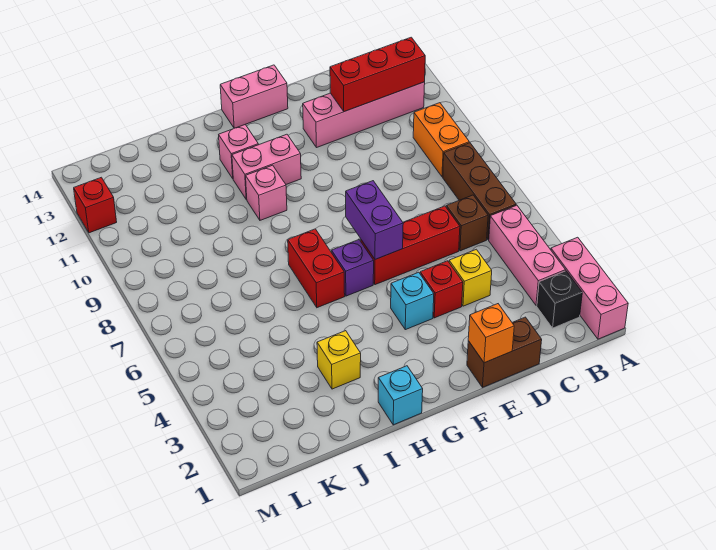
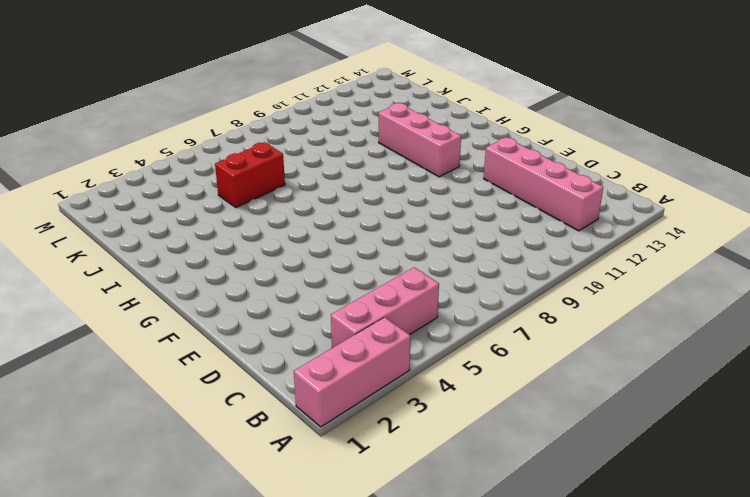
pink brick G11:I11 level 1 -> pink brick G11:H11 level 1
red brick J5:J6 level 1 -> red brick H6:H7 level 1
none -> black brick B2 level 1
none -> brown brick B6:B8 level 1
none -> orange brick B9:B10 level 1

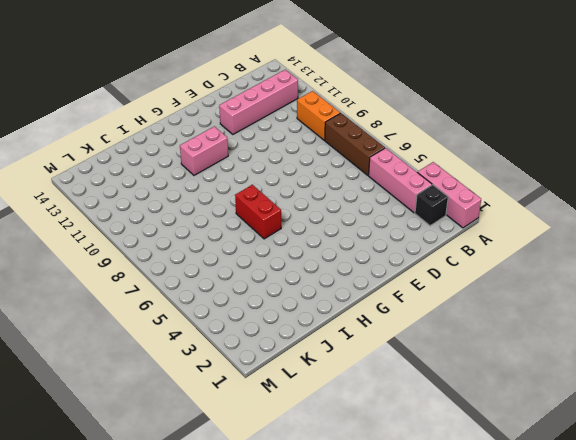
none -> brown brick C6 level 1
none -> brown brick D1:E1 level 1
none -> yellow brick D4 level 1

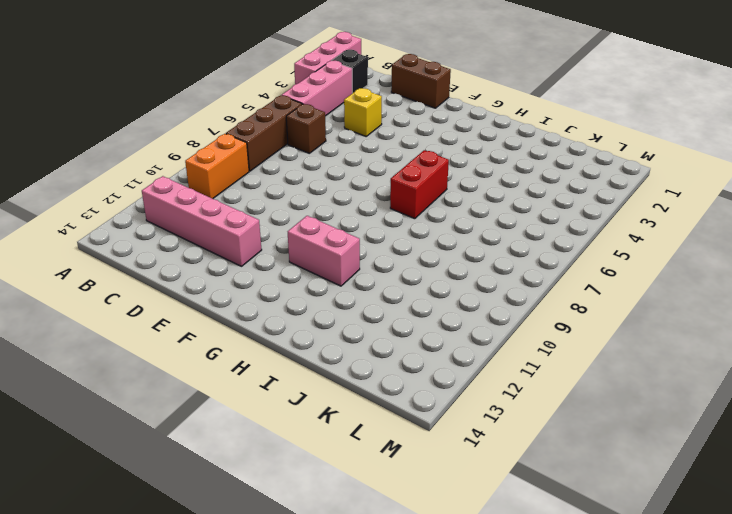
none -> red brick D6:F6 level 1
none -> red brick E4 level 1
none -> cyan brick F4 level 1

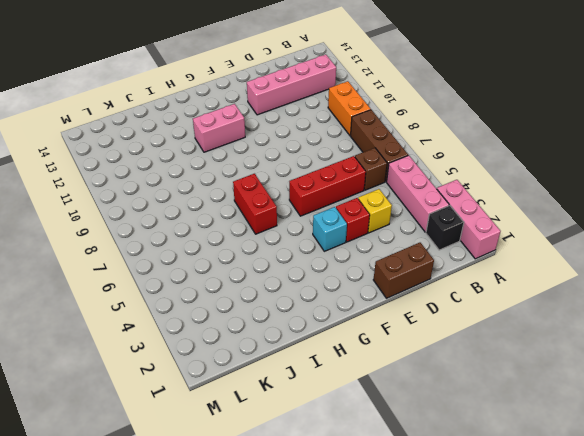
none -> pink brick F14:G14 level 1
none -> purple brick G6 level 1
none -> cyan brick H1 level 1

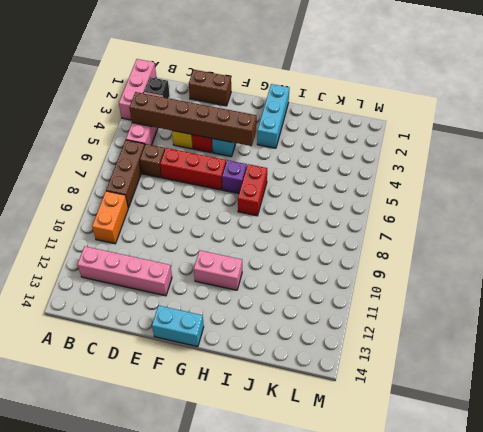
brown brick B4:G4 level 2 -> none
cyan brick F14:G14 level 1 -> pink brick F14:G14 level 1
cyan brick H1:H3 level 1 -> cyan brick H1 level 1
none -> pink brick H10 level 1
none -> pink brick H12 level 1
none -> yellow brick I3 level 1

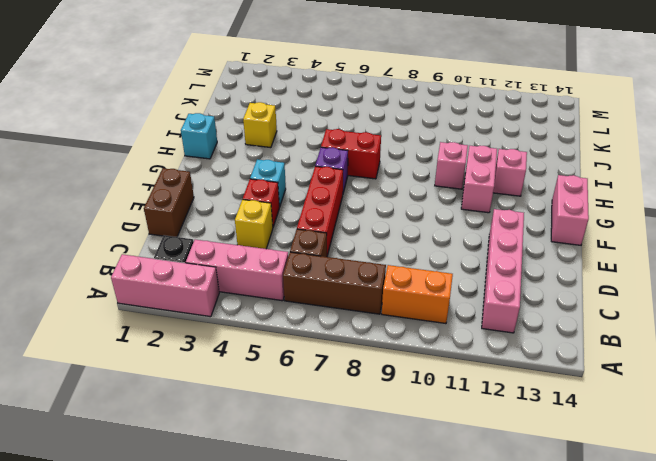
none -> red brick M12 level 1
none -> red brick B12:D12 level 2
none -> orange brick E1 level 2

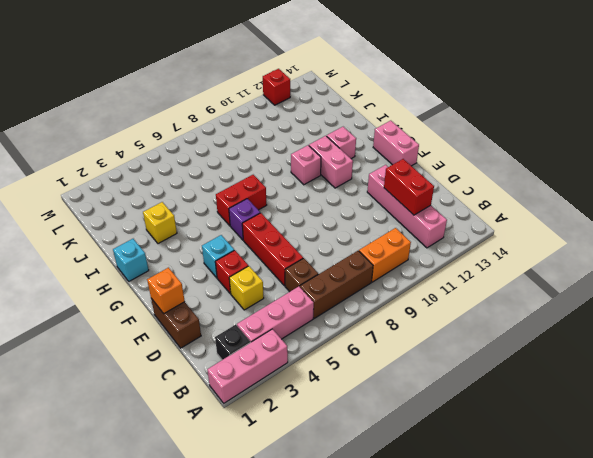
red brick C12:D12 level 2 -> red brick B12:D12 level 2
none -> purple brick F6:F7 level 2

